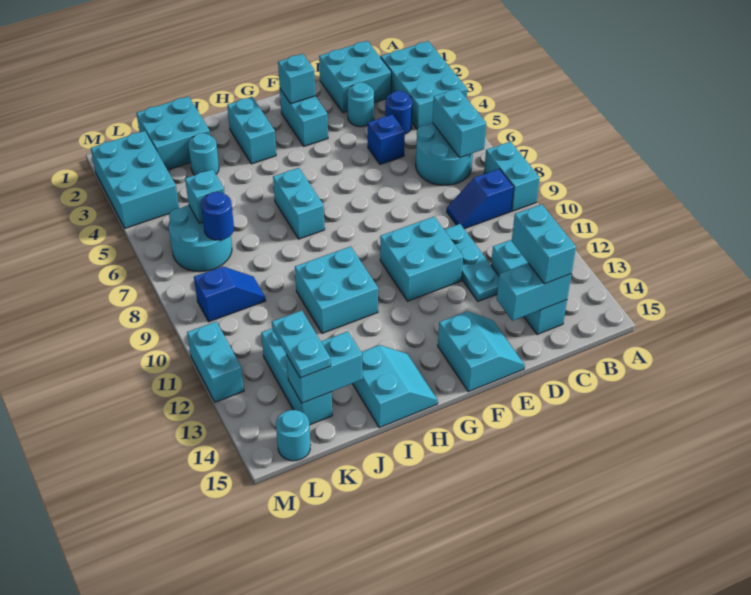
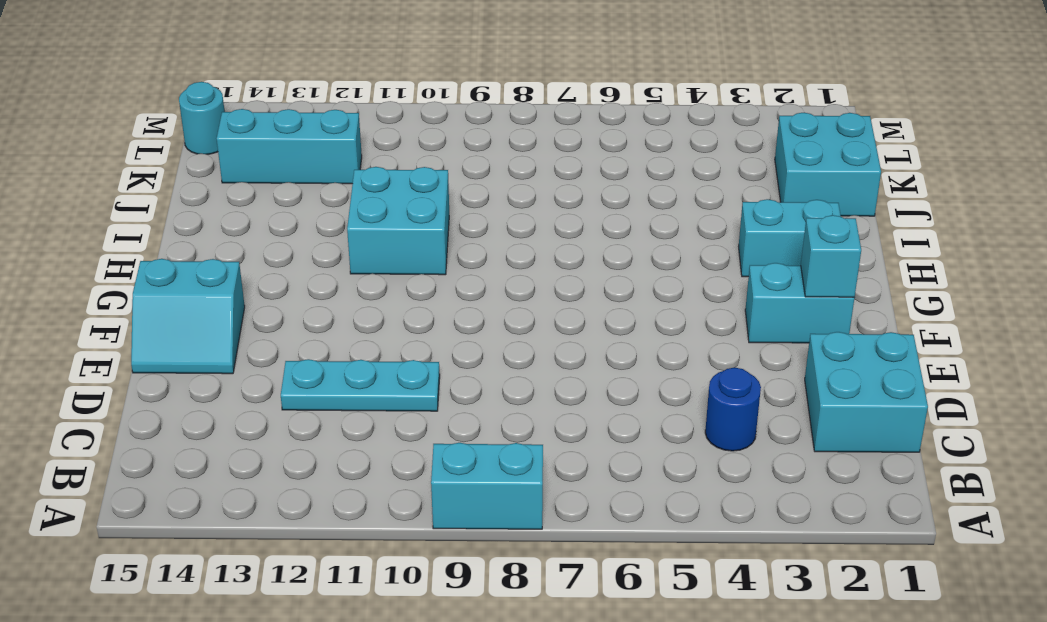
none -> cyan brick A2:B4 level 1
none -> cyan round brick B6:C7 level 1
none -> blue slope B9:C9 level 1 top B
none -> cyan brick C12:C14 level 1

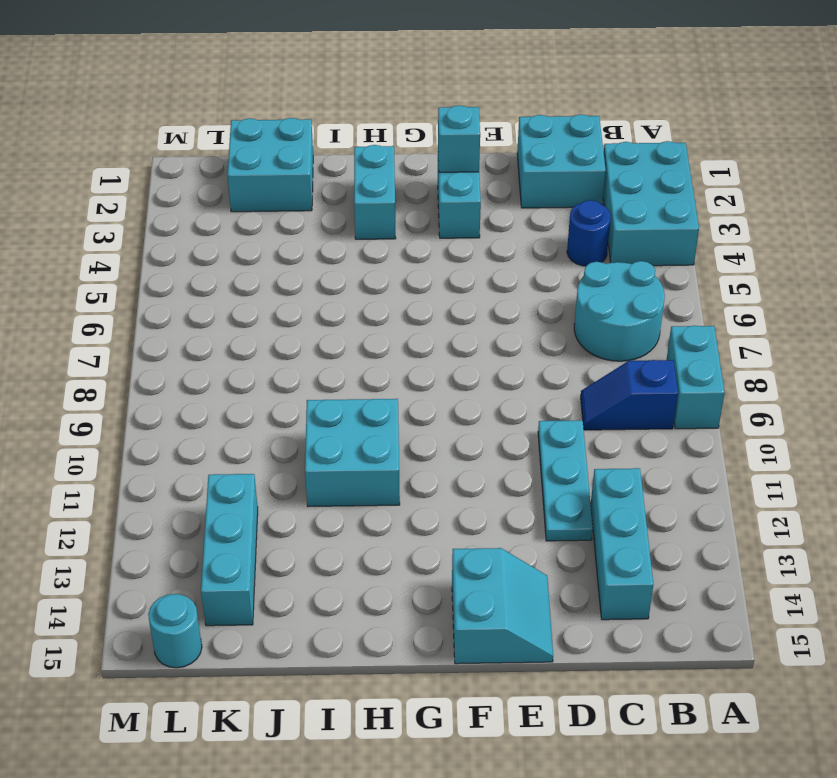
none -> cyan round brick D3 level 1
none -> blue brick D5 level 1
none -> cyan brick E10:F11 level 1
none -> cyan brick H6:H7 level 1

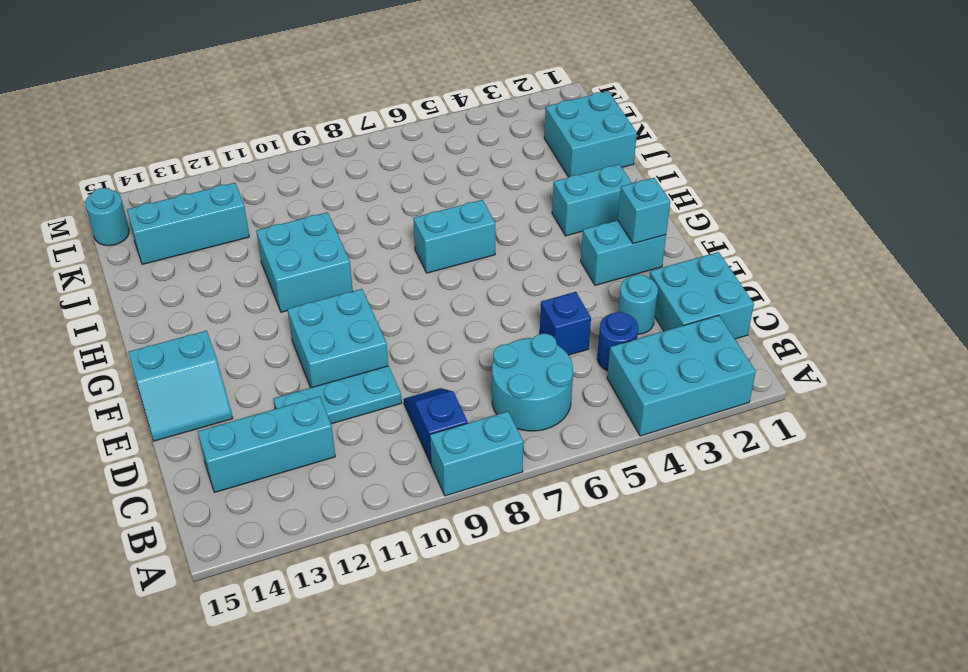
none -> cyan slope H14:I15 level 1 top I
none -> cyan round brick J3 level 1
none -> cyan round brick K6:L7 level 1
none -> blue slope K9:L9 level 1 top L

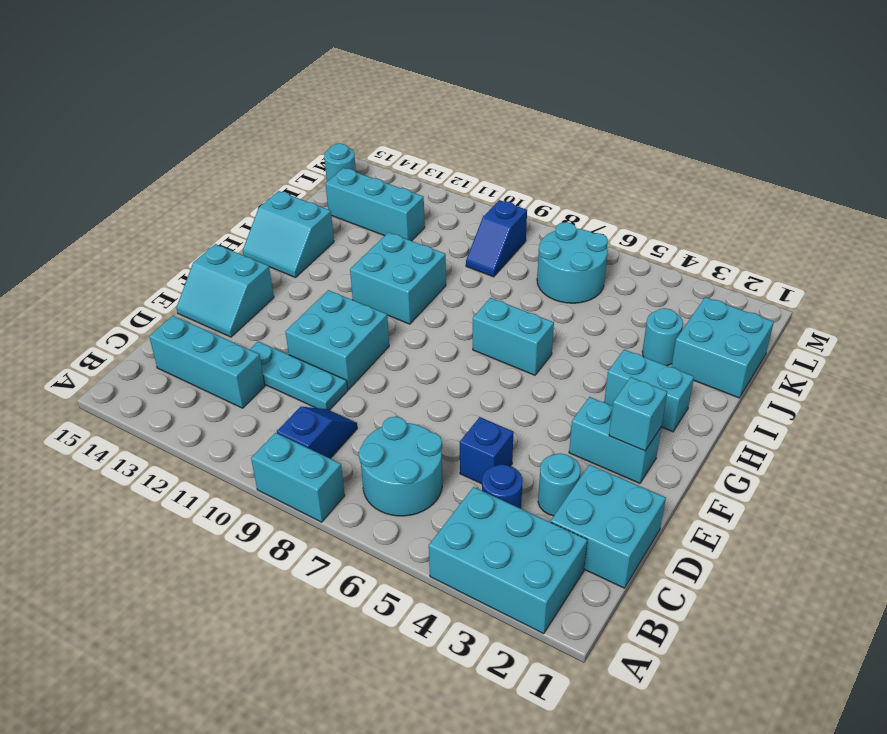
none -> cyan brick L2:M4 level 1
none -> cyan brick M11:M12 level 1
none -> cyan brick B6:B7 level 2
none -> cyan brick C14:D14 level 2

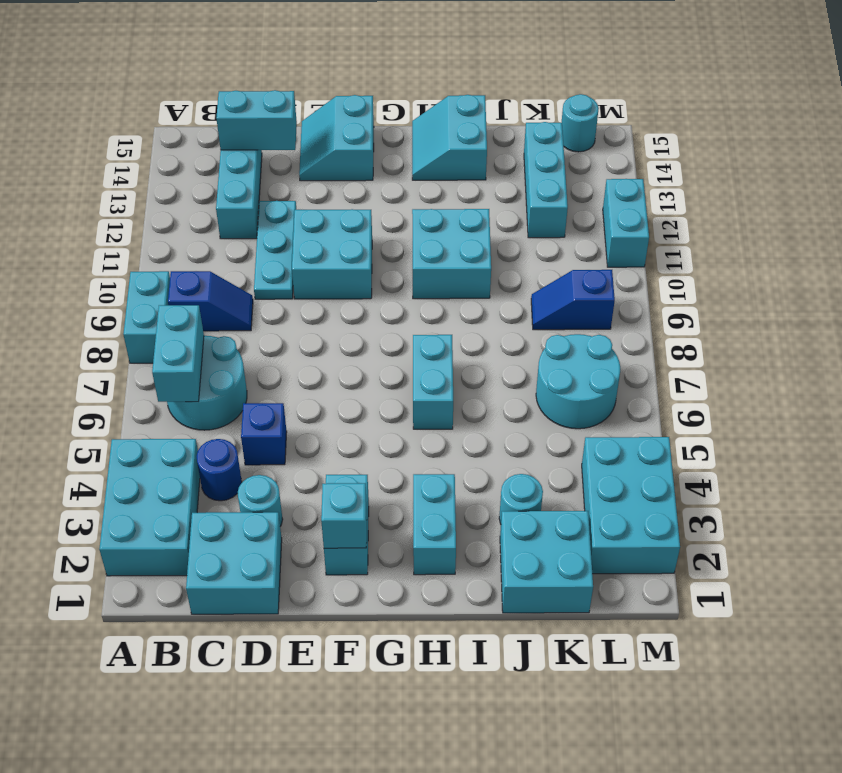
none -> cyan brick J14:K14 level 2
none -> cyan brick K6 level 2
none -> blue round brick K7 level 2
none -> cyan brick C13:C14 level 3

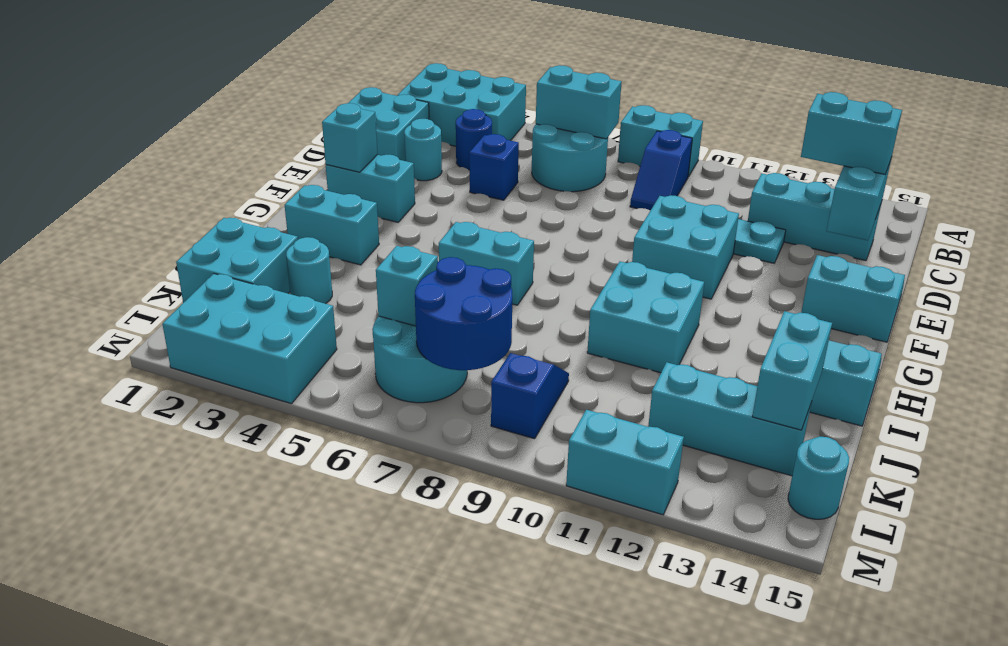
blue round brick K7:L8 level 2 -> blue round brick K7 level 2
none -> cyan plate K13:K14 level 3

